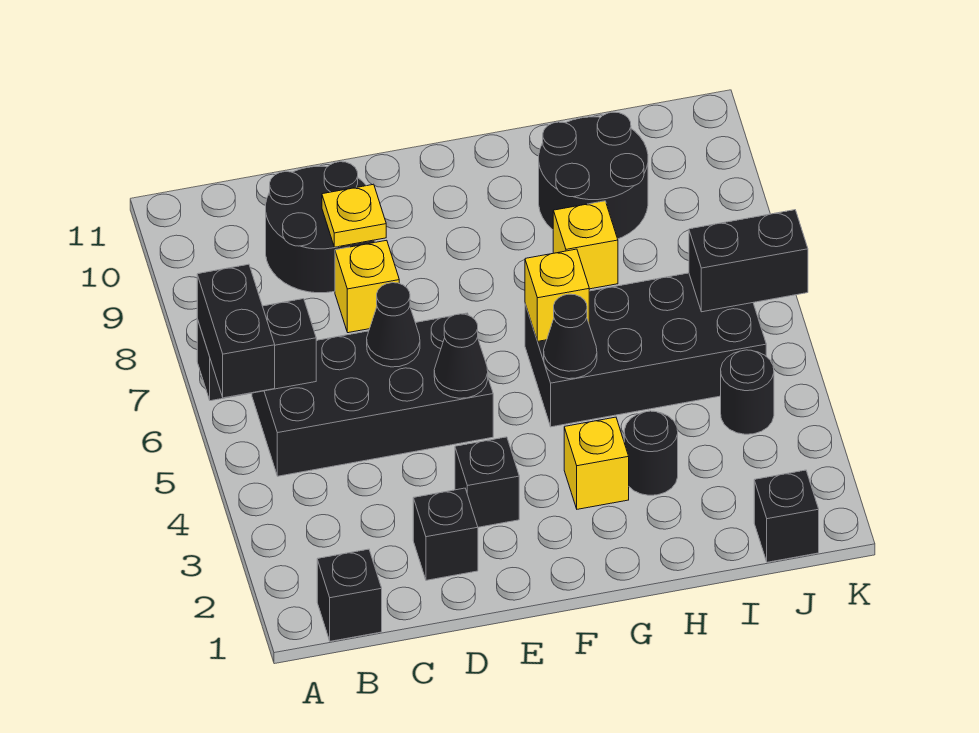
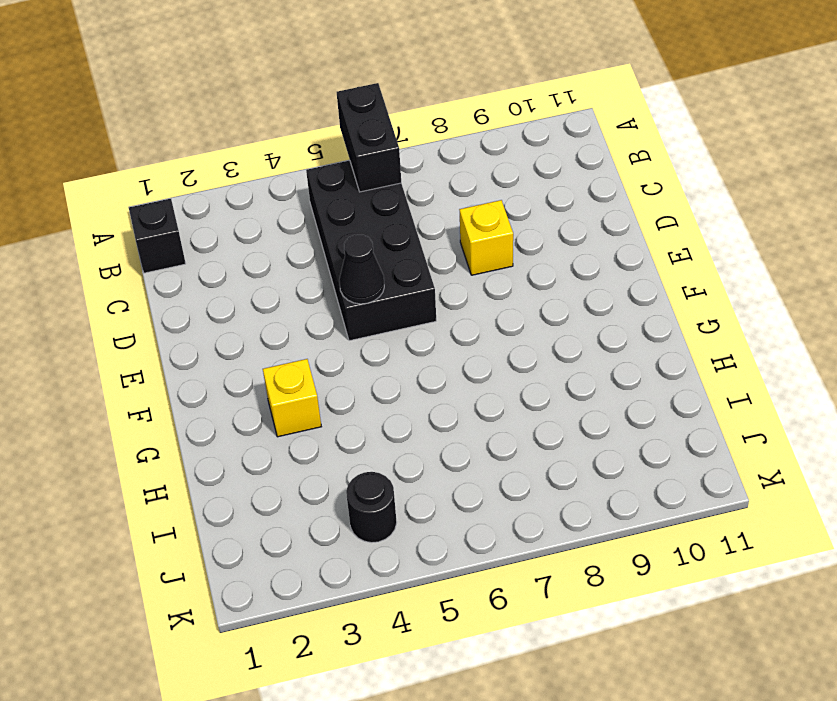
none -> black round brick C9:D10 level 1
none -> black brick D2 level 1
none -> black brick E3 level 1

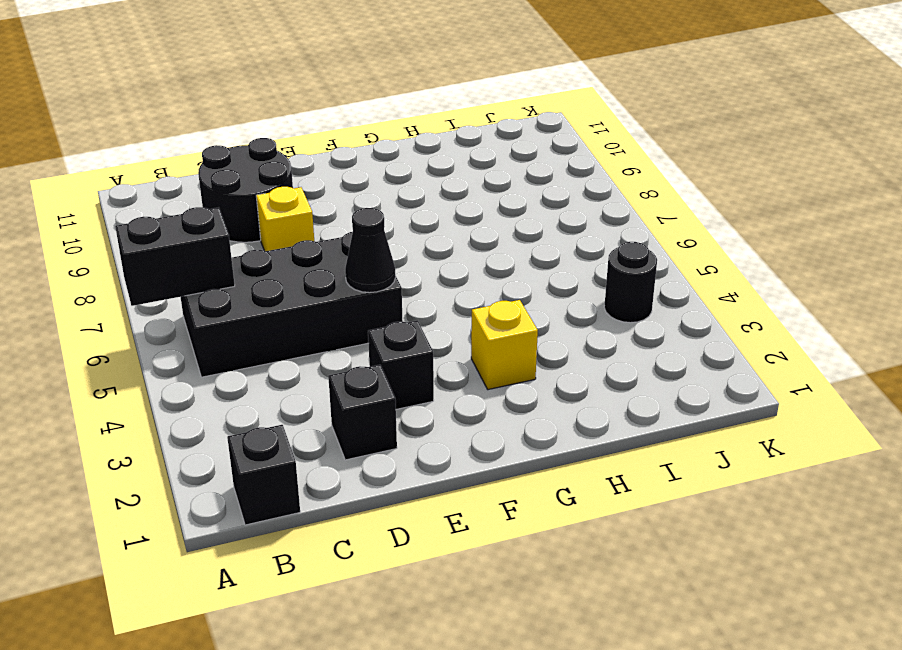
none -> black brick G5:J6 level 1
none -> black round brick H3 level 1
none -> yellow brick H8 level 1

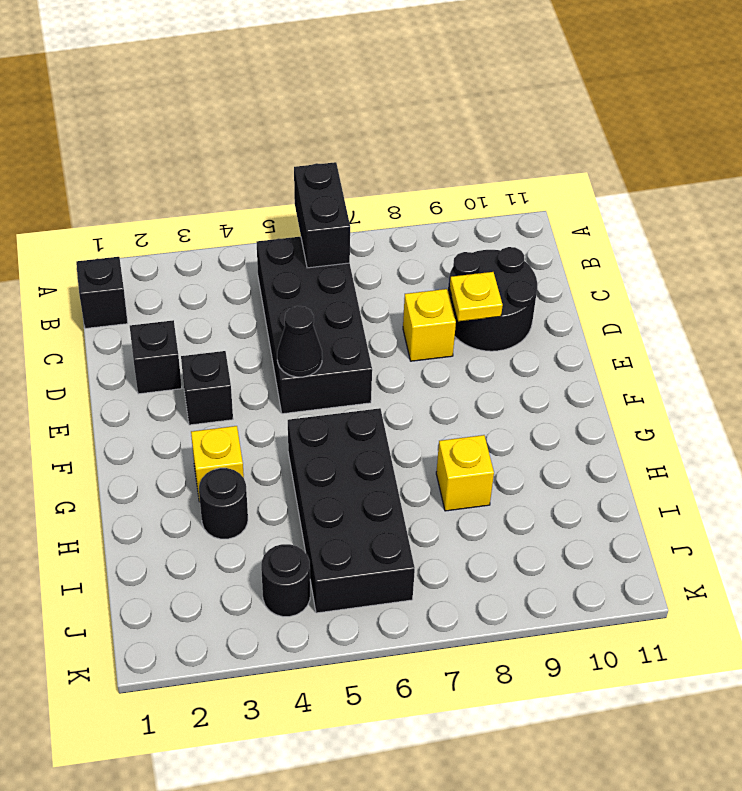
none -> black round brick H9:I10 level 1
none -> black brick J1 level 1
none -> black cone D6 level 2

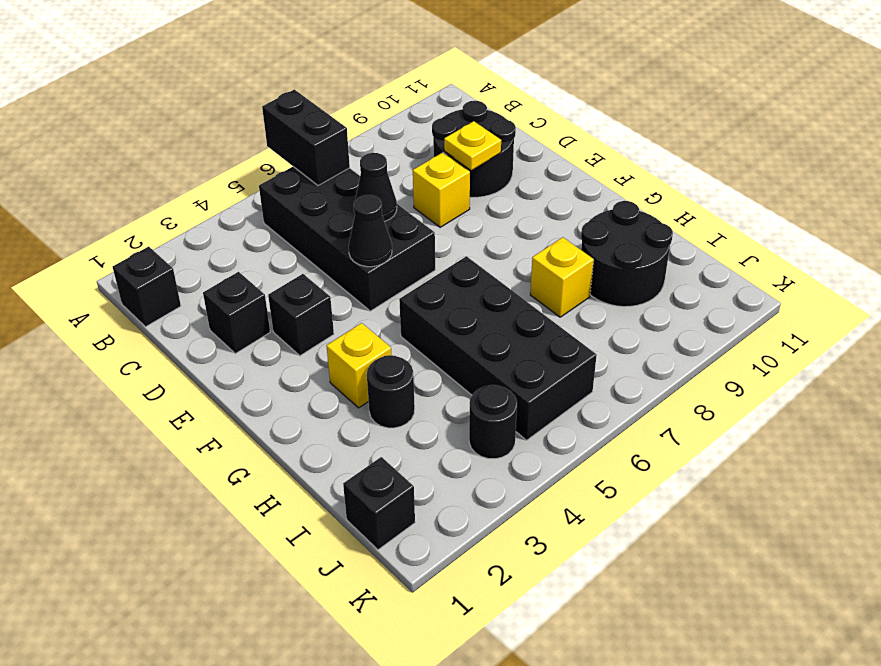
none -> black cone G5 level 2
none -> yellow brick G6 level 2
none -> black brick J6:K6 level 2

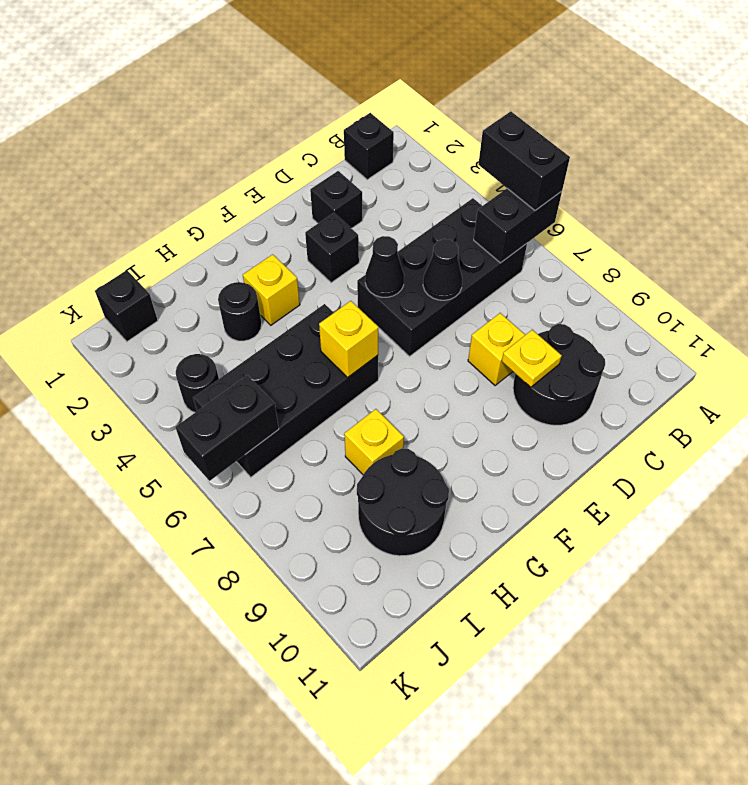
none -> black cone G5 level 2

